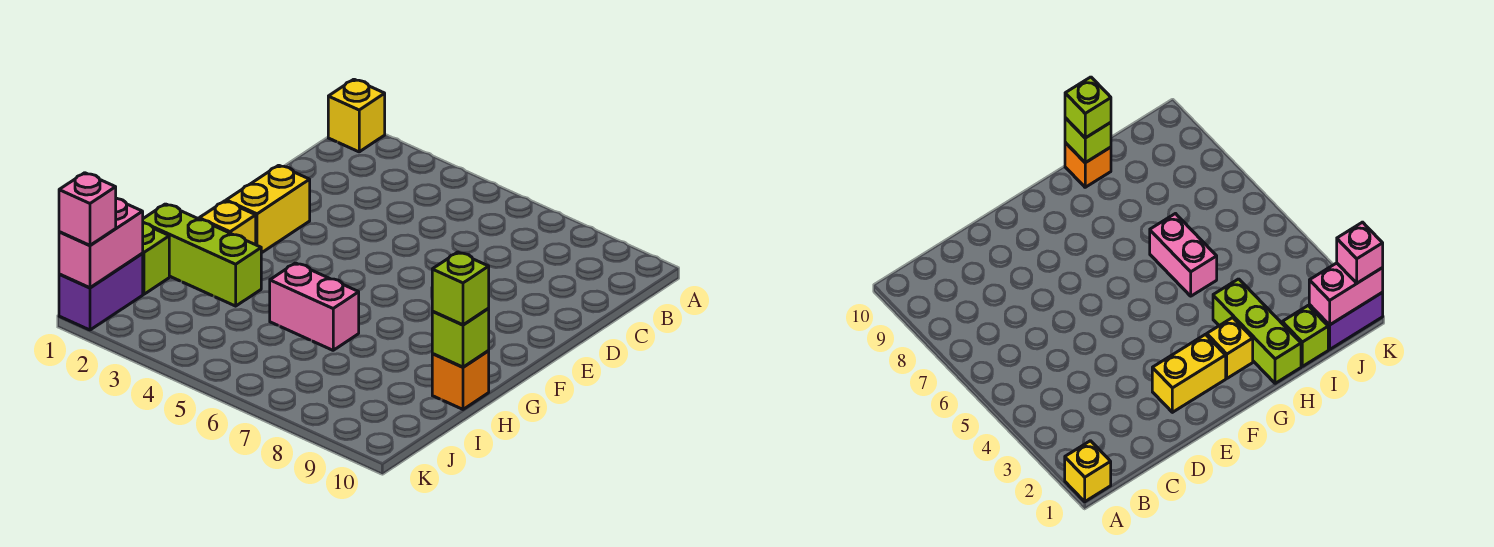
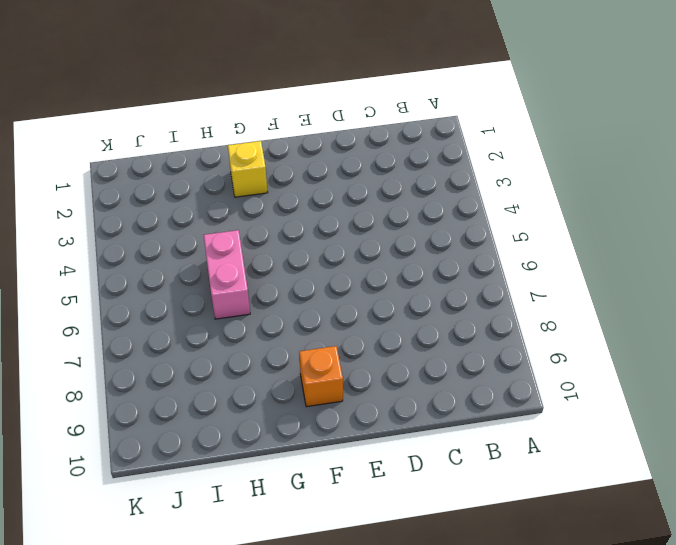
orange brick F9 level 1 -> orange brick H10 level 1
none -> yellow brick A1 level 1
none -> yellow brick E2:F2 level 1
none -> lime brick H1:H3 level 1

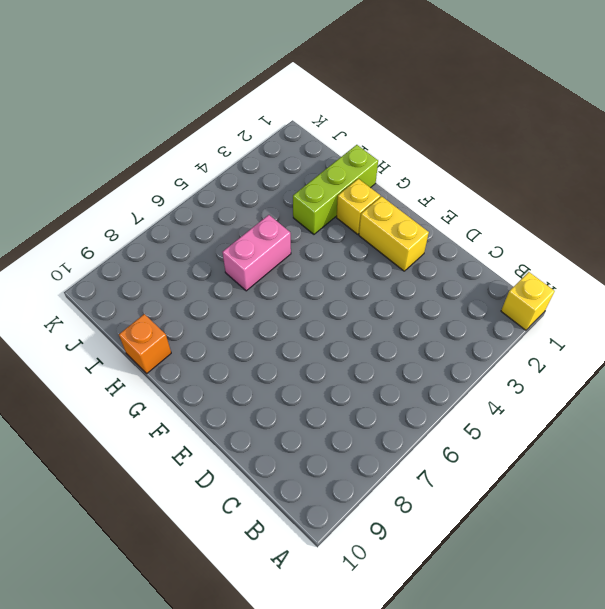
none -> lime brick I1 level 1
none -> purple brick J1:K1 level 1
none -> lime brick H10 level 2

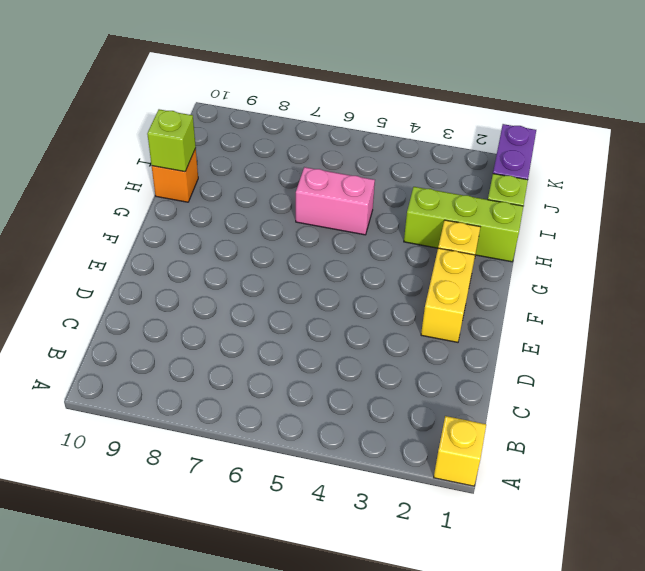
none -> pink brick J1:K1 level 2
none -> lime brick H10 level 3
none -> pink brick K1 level 3

